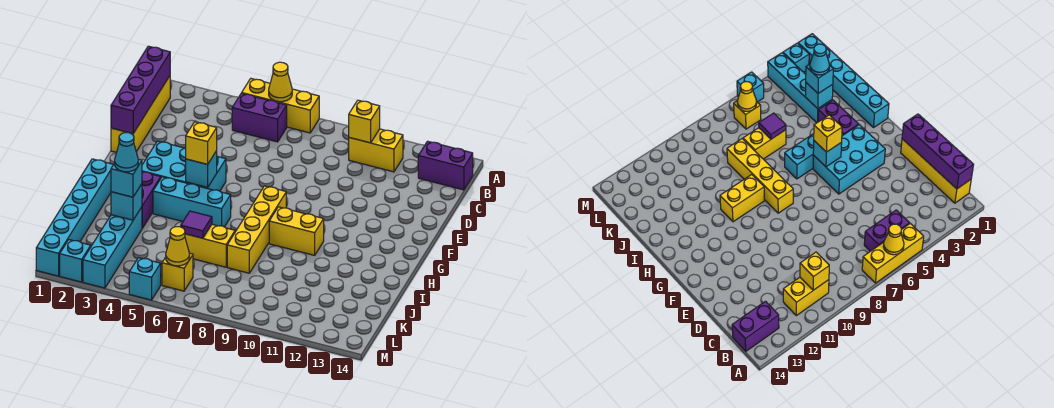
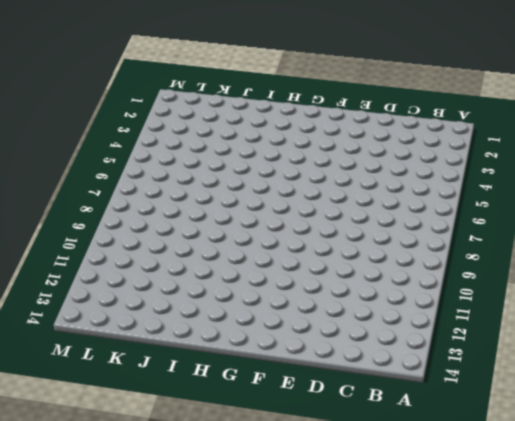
none -> yellow brick A5:A7 level 1
none -> yellow brick B1:E1 level 1
none -> purple brick B5:B6 level 1

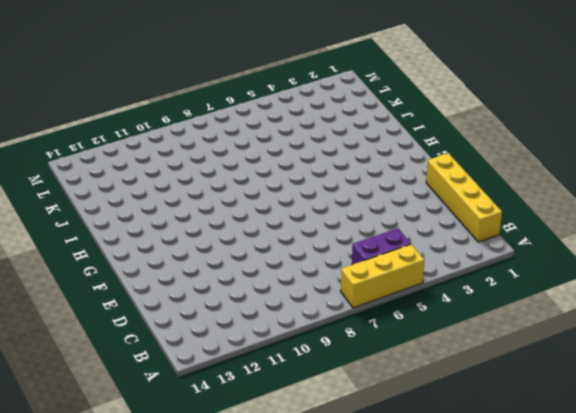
none -> yellow brick B10:B11 level 1
none -> purple brick B13:B14 level 1
none -> cyan brick F3:G5 level 1

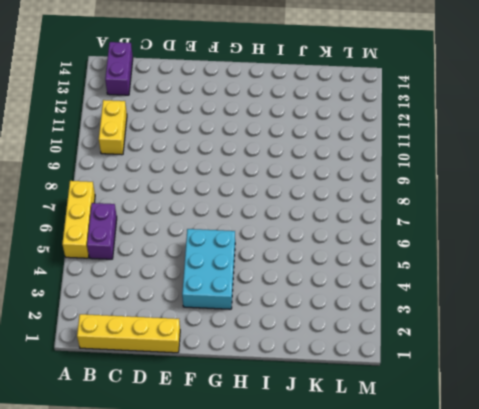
none -> yellow brick G8:J8 level 1
none -> cyan brick H1:M1 level 1
none -> purple brick H3:I3 level 1

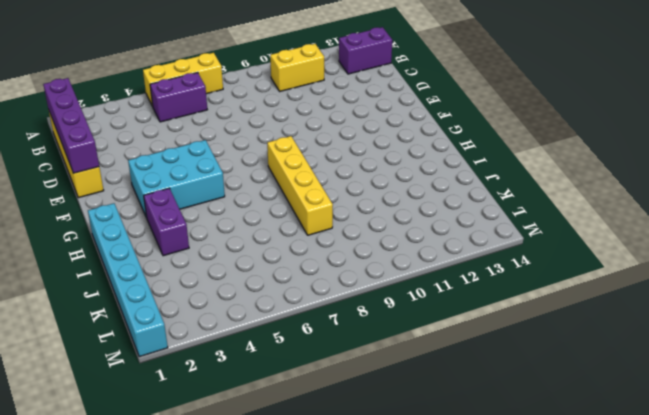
none -> cyan brick H4:H6 level 1
none -> yellow brick H9:H10 level 1
none -> cyan brick J3:M3 level 1

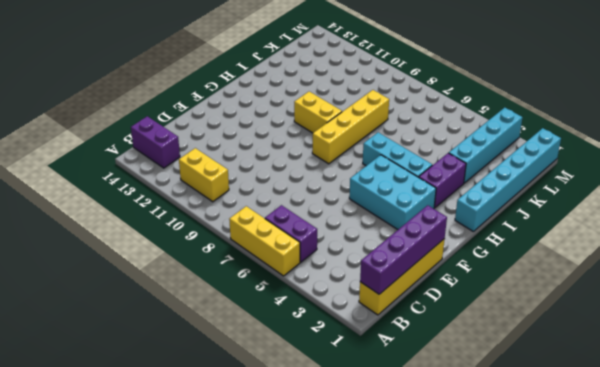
none -> yellow brick J6:J7 level 1
none -> yellow brick L6 level 1
none -> cyan brick M2 level 1

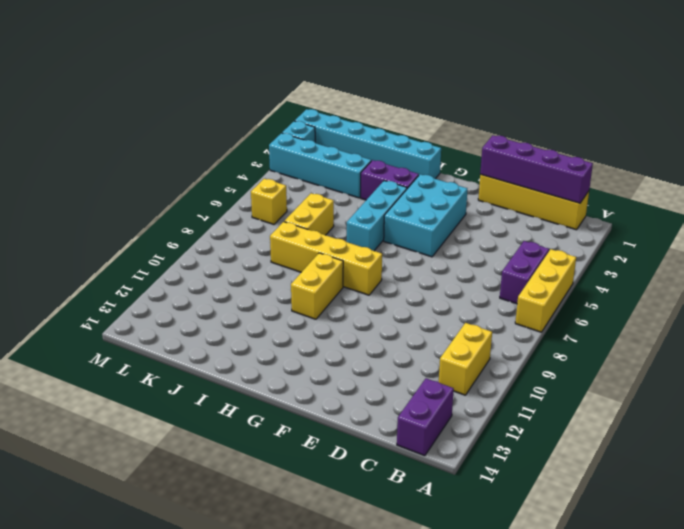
none -> cyan brick M5 level 1
none -> yellow cone A6 level 2
none -> yellow brick B10 level 2

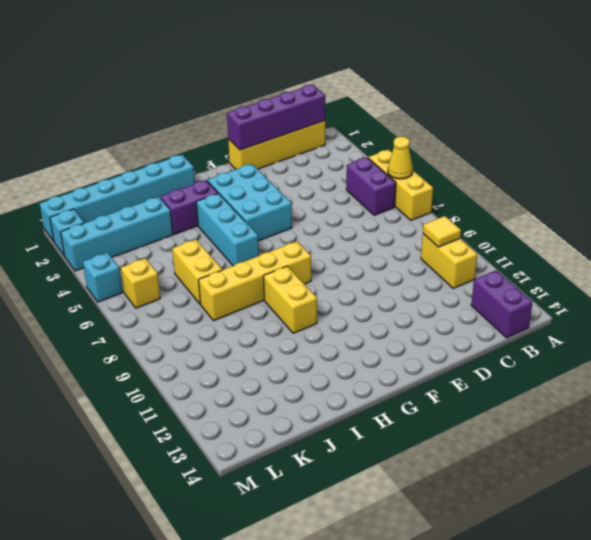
yellow tile B10 level 2 -> yellow brick B10 level 2
none -> cyan brick G5 level 2
none -> cyan brick J3 level 2
none -> purple tile J6 level 2

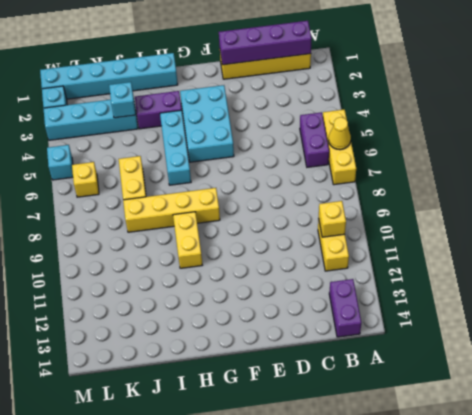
none -> cyan brick G5 level 2
none -> purple tile J6 level 2
none -> yellow cone L6 level 2

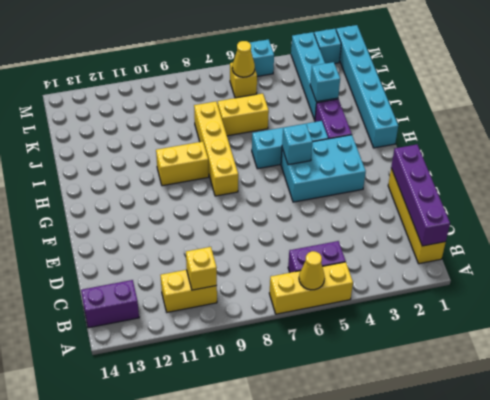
none -> purple tile J6 level 2
none -> yellow brick G5 level 3
none -> cyan brick J3 level 3

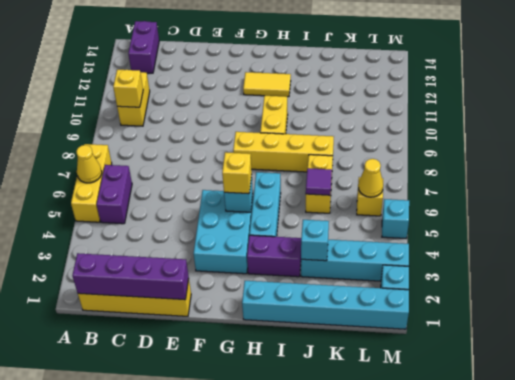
yellow tile G12:H12 level 1 -> none
none -> cyan brick J3 level 3
none -> cyan cone J3 level 4

